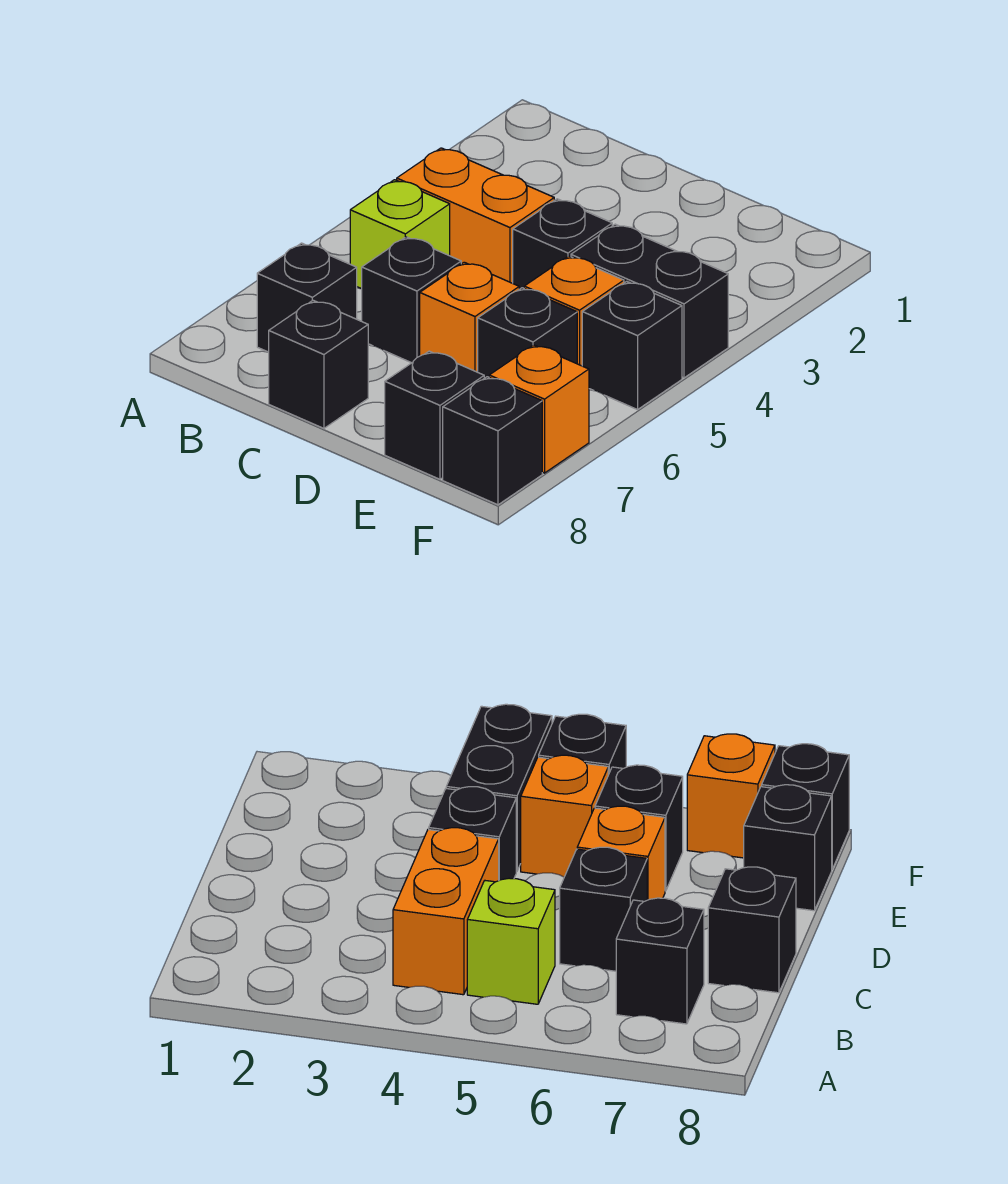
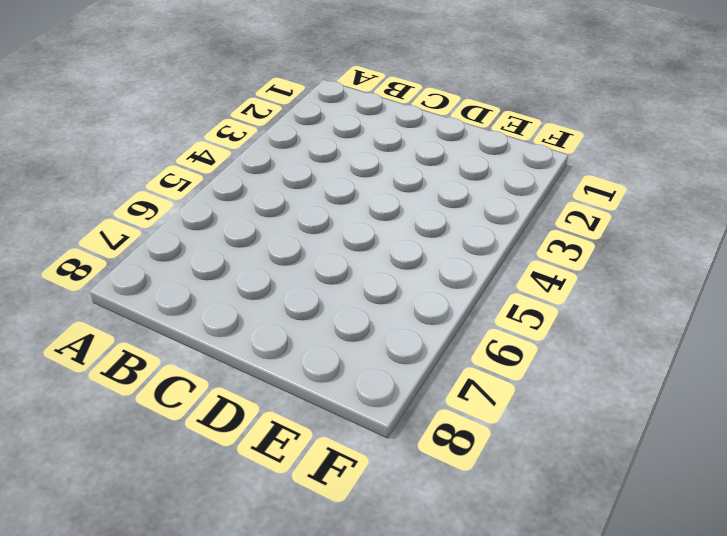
none -> orange brick B4:C4 level 1
none -> lime brick B5 level 1
none -> black brick B7 level 1

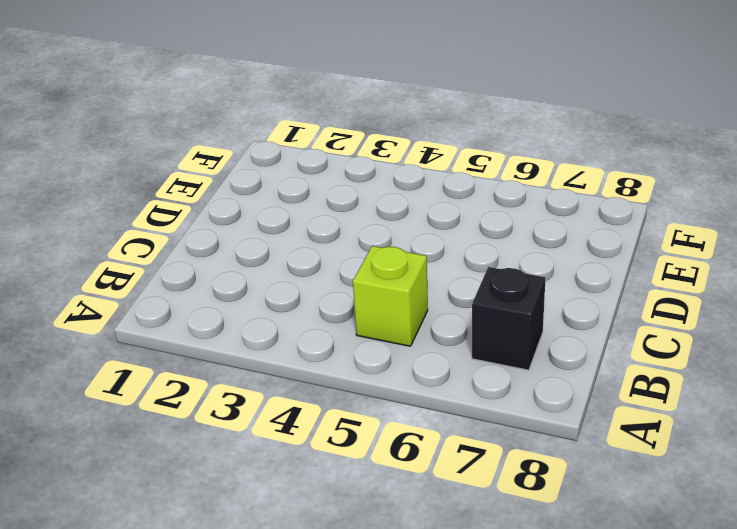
none -> orange brick B4:C4 level 1
none -> black brick C6 level 1
none -> black brick C8 level 1

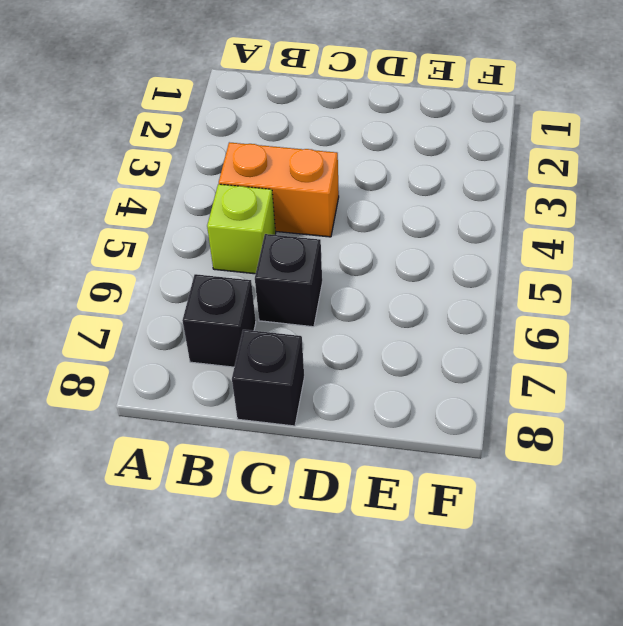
none -> black brick D4 level 1
none -> orange brick D6 level 1
none -> black brick E4:F4 level 1

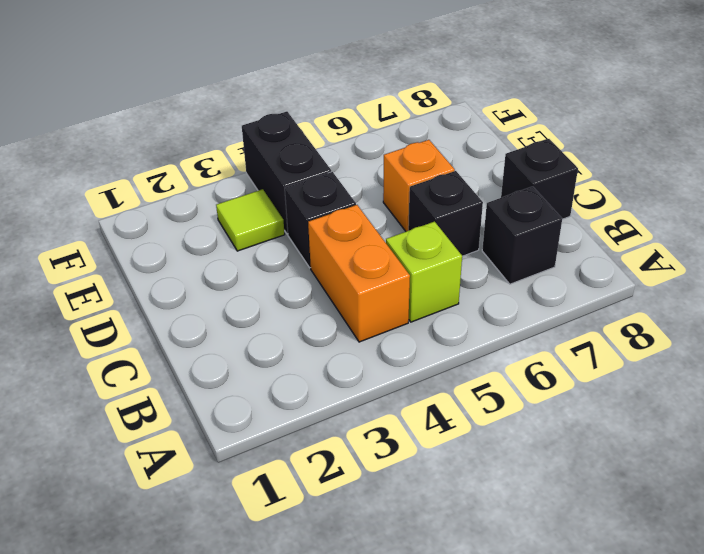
lime tile E3 level 1 -> none
none -> orange brick E5 level 1
none -> black brick E6 level 1
none -> black brick E8 level 1

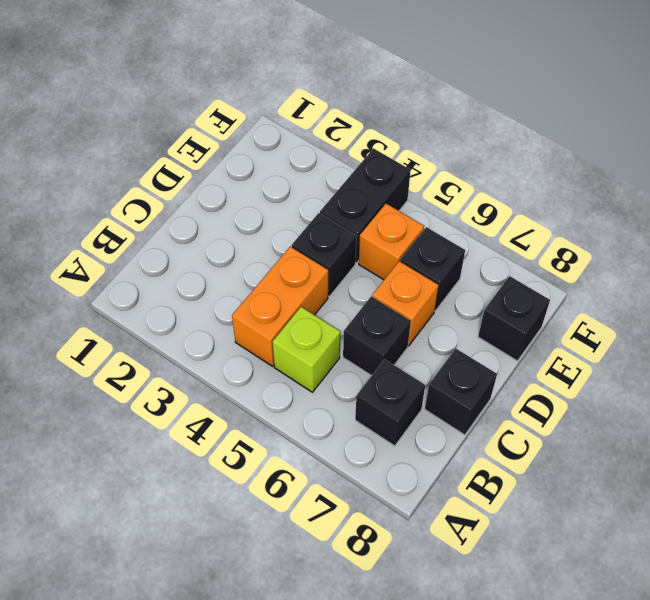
none -> black brick F5 level 1
none -> orange brick F7 level 1
none -> black brick F8 level 1

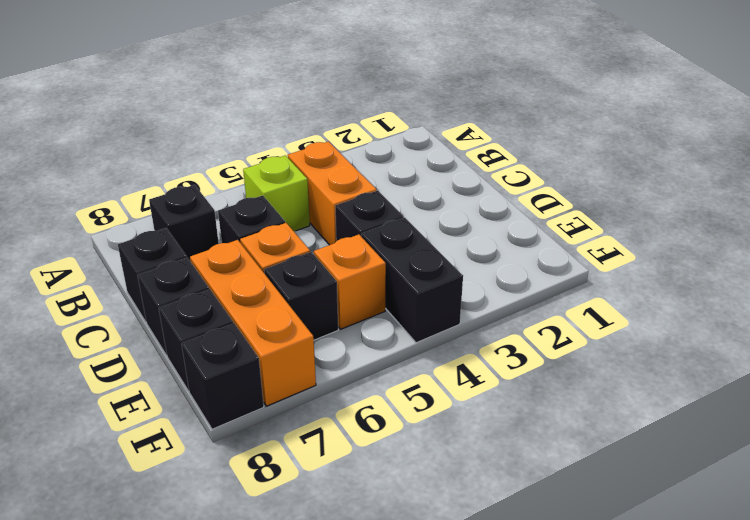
orange brick D7:F7 level 1 -> orange brick F7 level 1
black brick D8 level 1 -> black brick F5 level 1

